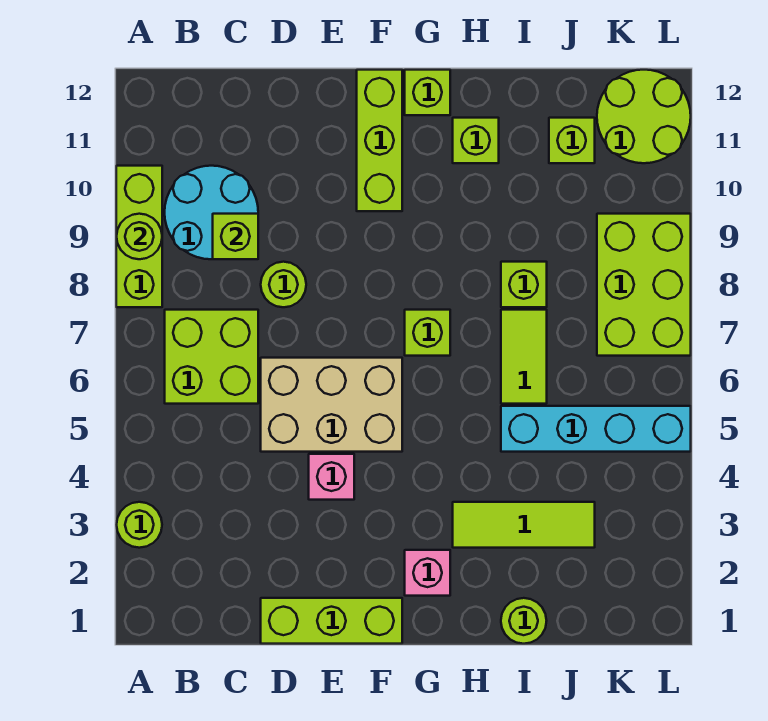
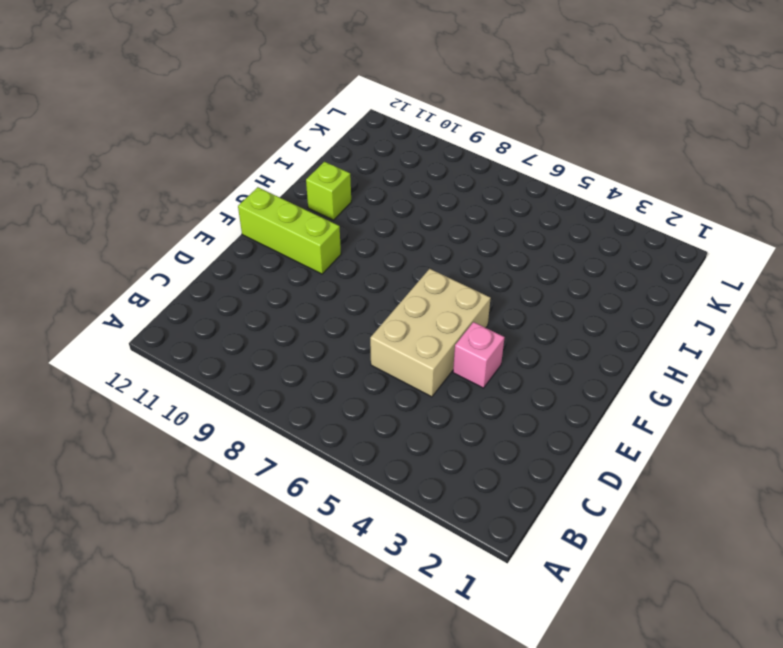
none -> lime round brick A3 level 1
none -> lime brick A8:A10 level 1
none -> lime brick B6:C7 level 1

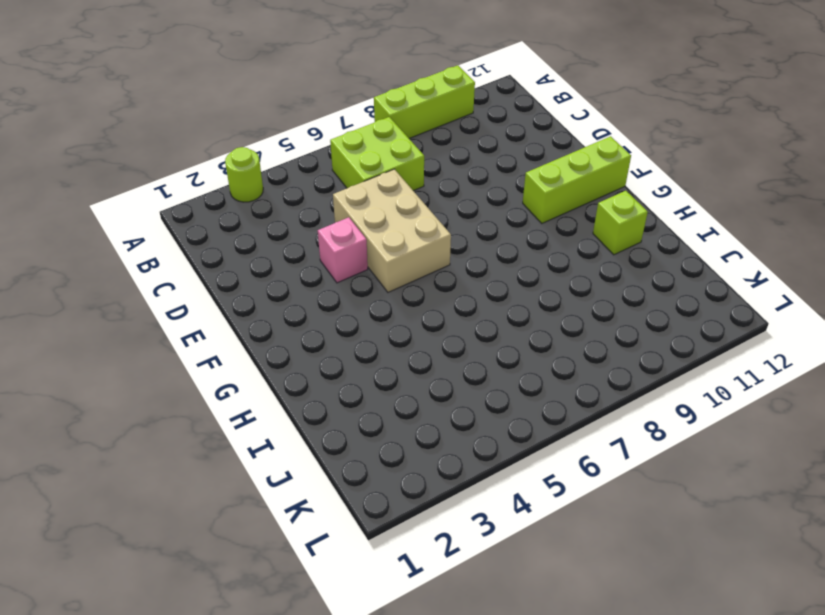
none -> cyan round brick B9:C10 level 1
none -> lime brick D1:F1 level 1
none -> lime round brick D8 level 1

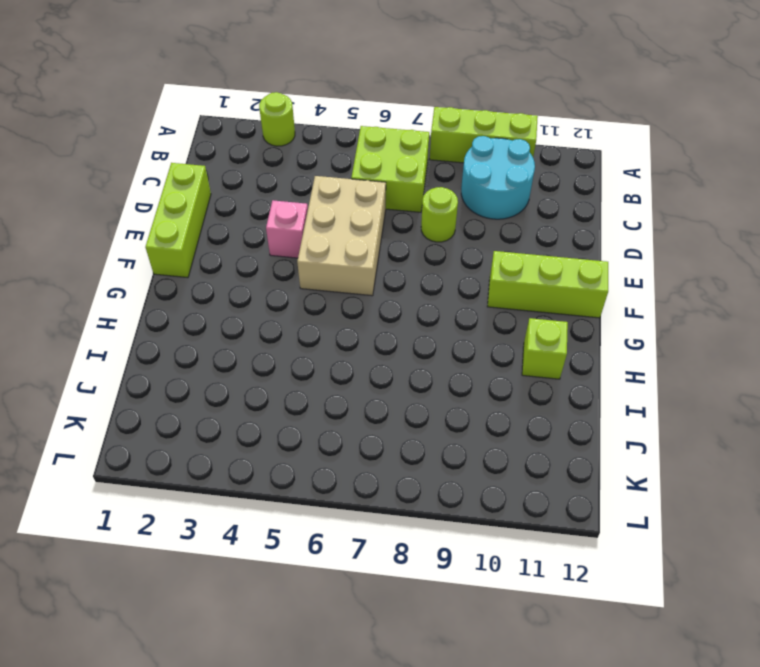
none -> pink brick G2 level 1
none -> lime brick G7 level 1
none -> lime brick G12 level 1

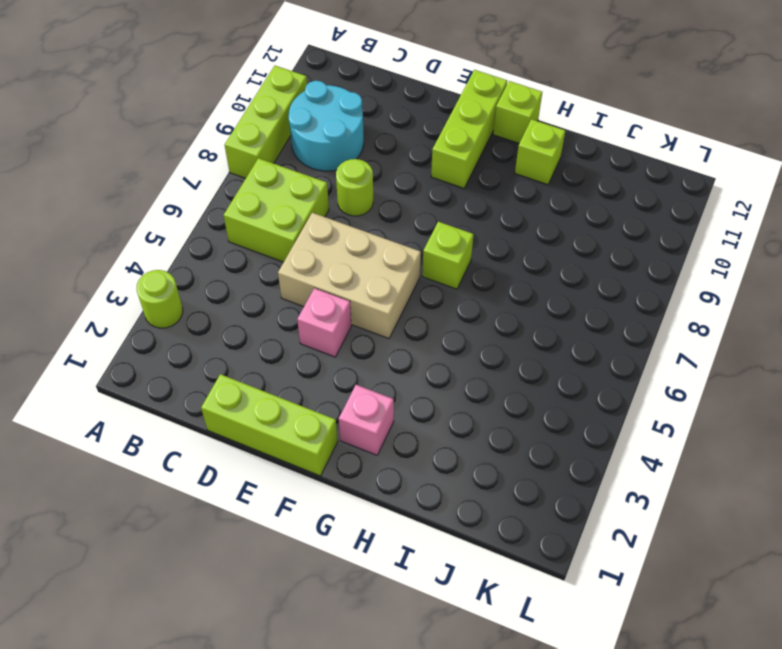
none -> lime tile H3:J3 level 1
none -> lime round brick I1 level 1
none -> cyan brick I5:L5 level 1

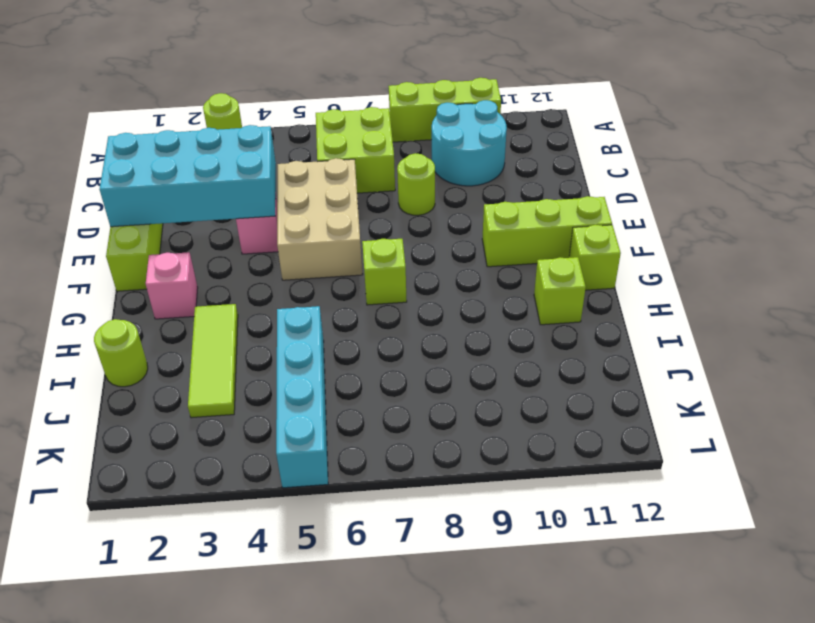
cyan brick D1:E4 level 2 -> none
none -> lime tile I6:I7 level 1
none -> lime brick I8 level 1
none -> lime brick J11 level 1

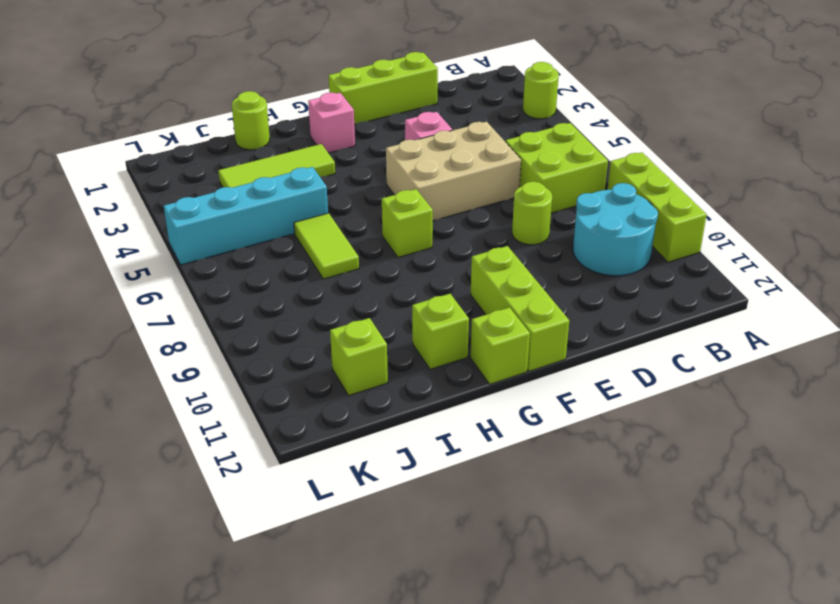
none -> lime brick I8 level 1
none -> lime brick K7:L9 level 1
none -> lime round brick K11:L12 level 1

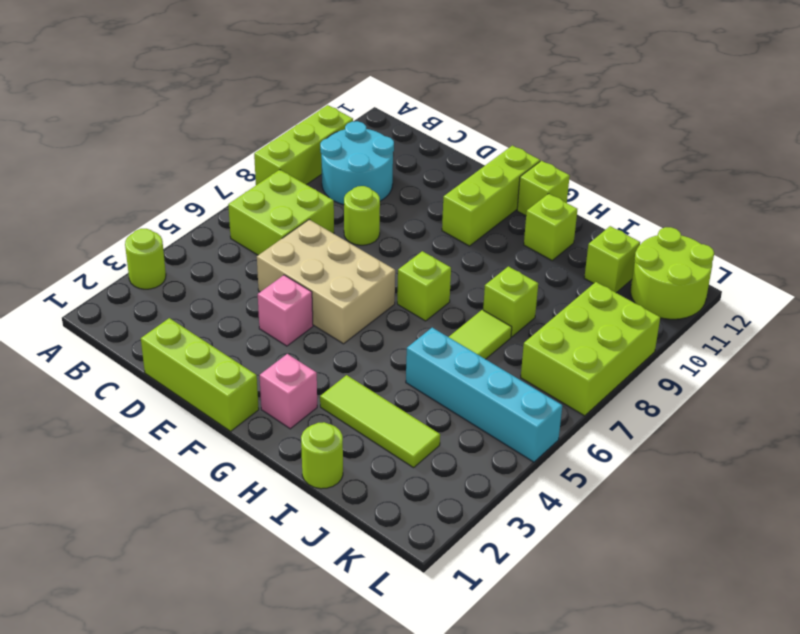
none -> lime round brick A9 level 2
none -> lime brick C9 level 2

